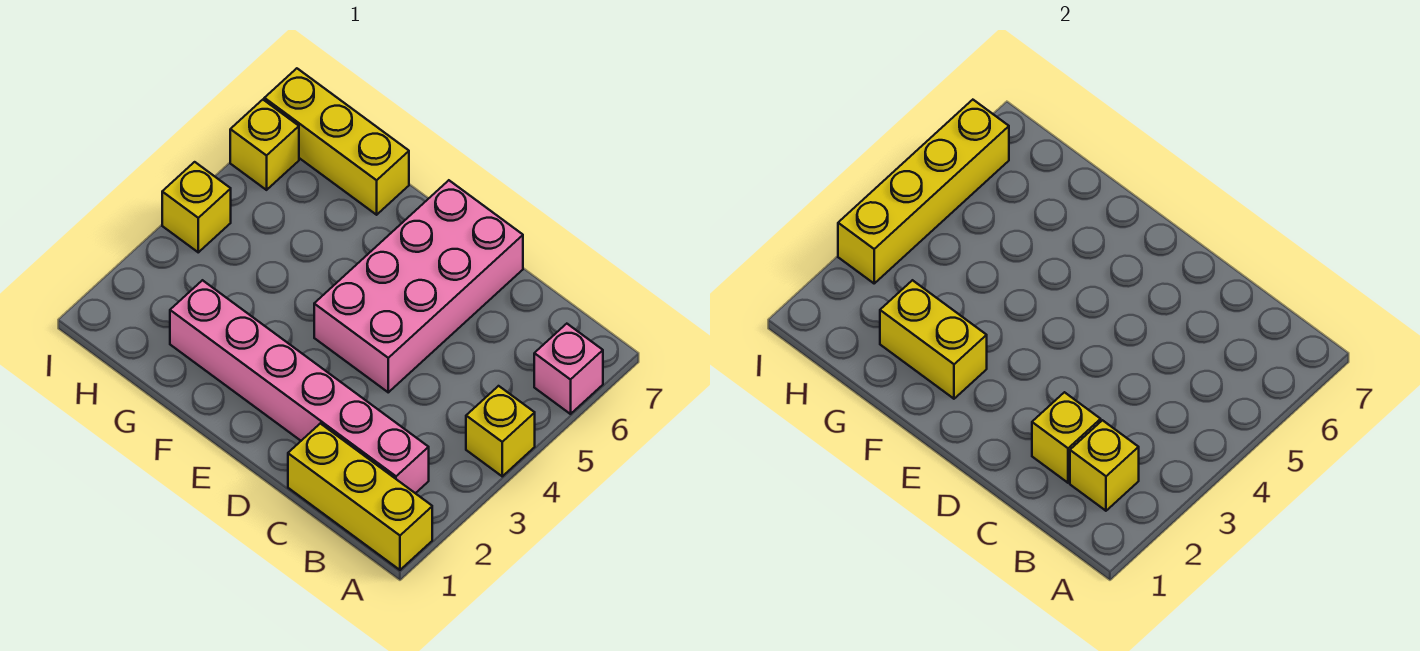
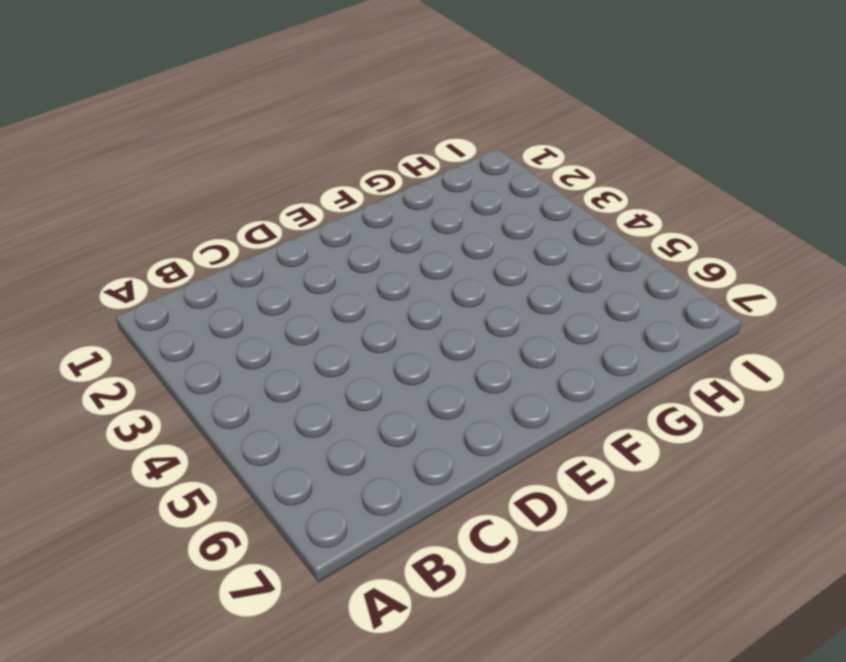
none -> yellow brick A1:C1 level 1
none -> yellow brick A4 level 1
none -> pink brick A6 level 1

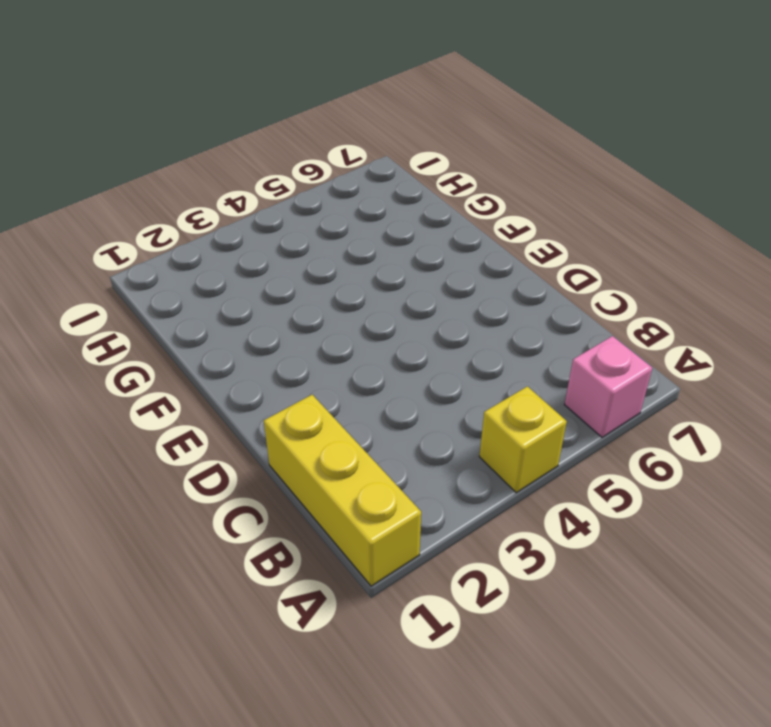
none -> pink brick B2:G2 level 1
none -> pink brick D4:E7 level 1
none -> yellow brick G7:I7 level 1

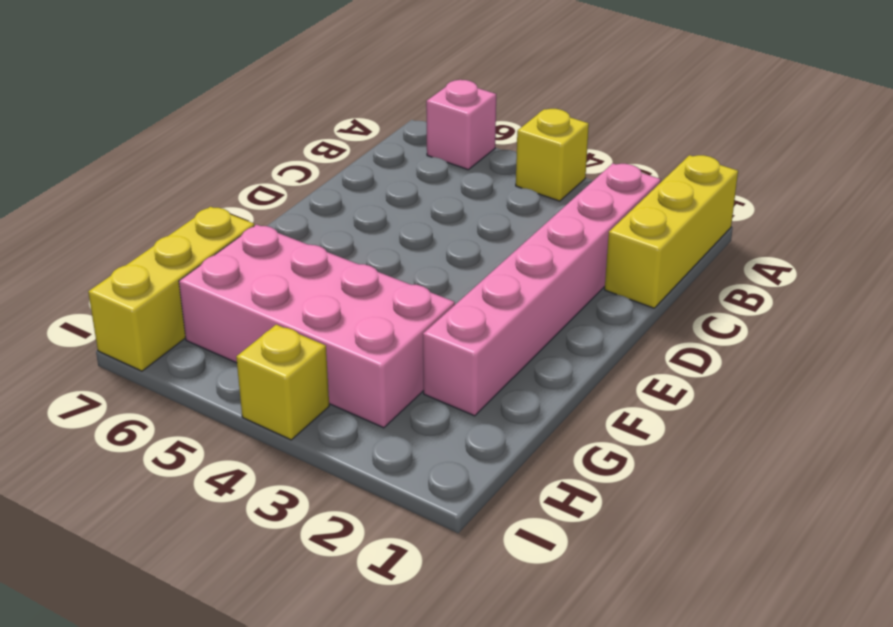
pink brick G3:H6 level 1 -> pink brick D4:E7 level 1
none -> yellow brick I6 level 1
none -> yellow brick B2 level 2
none -> yellow brick C2 level 2

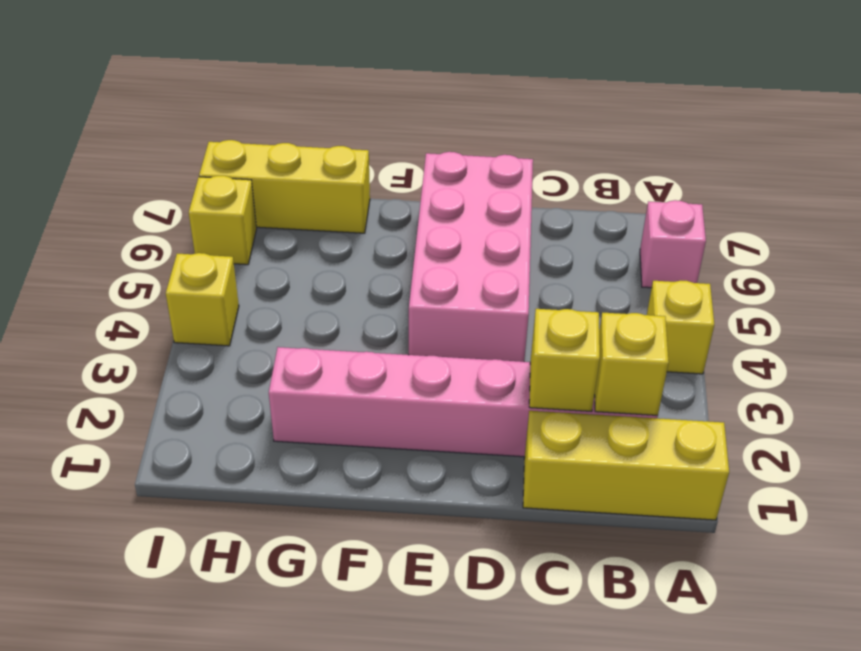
none -> yellow brick F2:G2 level 2
none -> yellow brick I3:I6 level 2

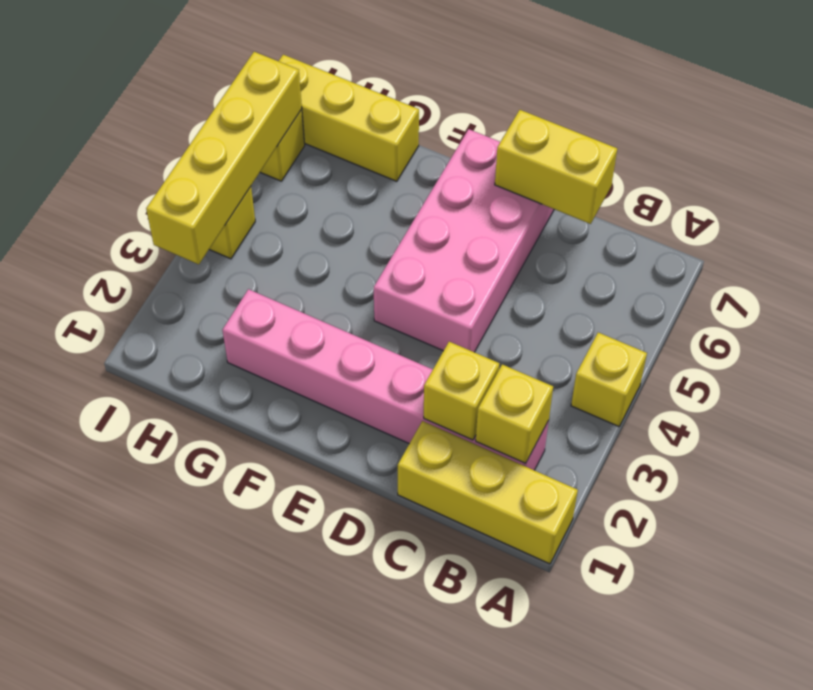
yellow brick C7:D7 level 2 -> yellow brick F2:G2 level 2
none -> pink brick A6 level 1

